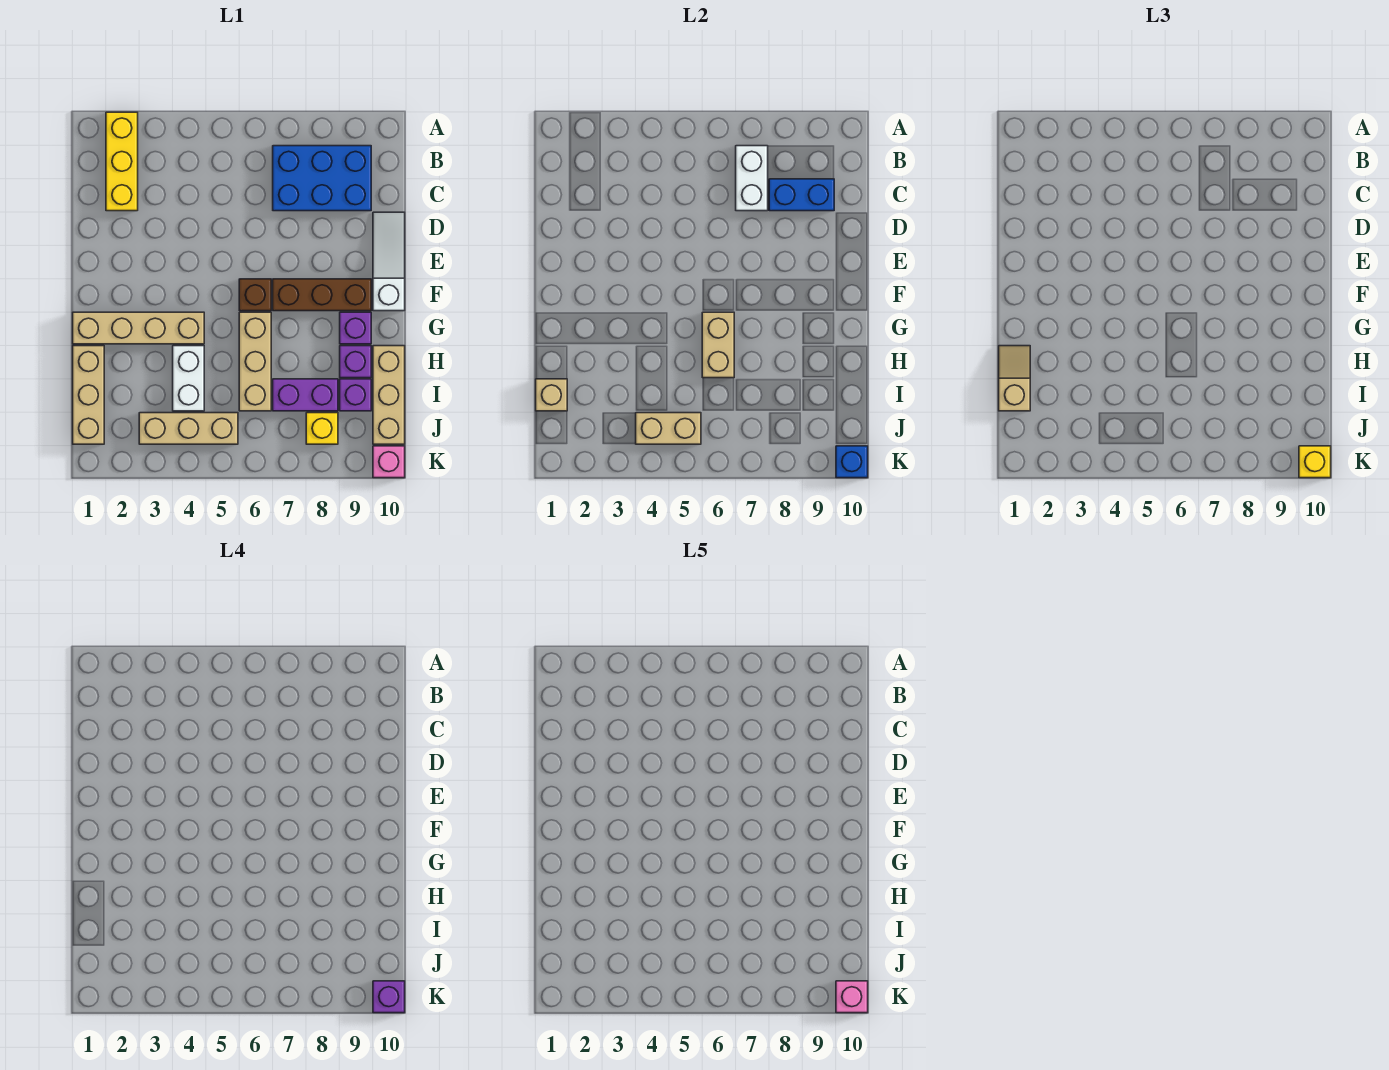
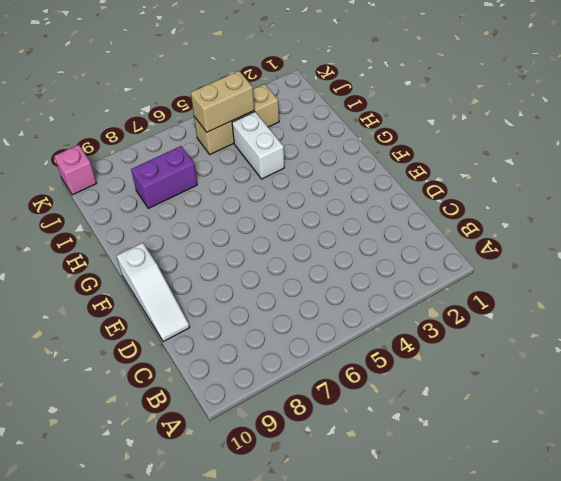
none -> yellow brick A2:C2 level 1
none -> blue brick B7:C9 level 1
none -> brown brick F6 level 1

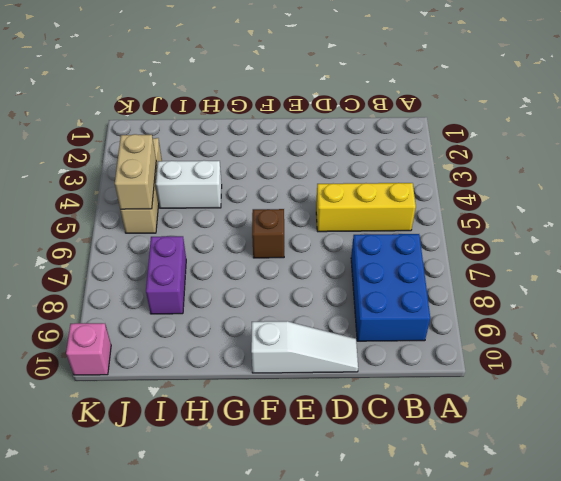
yellow brick B5:D5 level 1 -> yellow brick A2:C2 level 1
none -> brown brick F7:F9 level 1
none -> tan brick G1:G4 level 1
none -> tan brick G6:I6 level 1

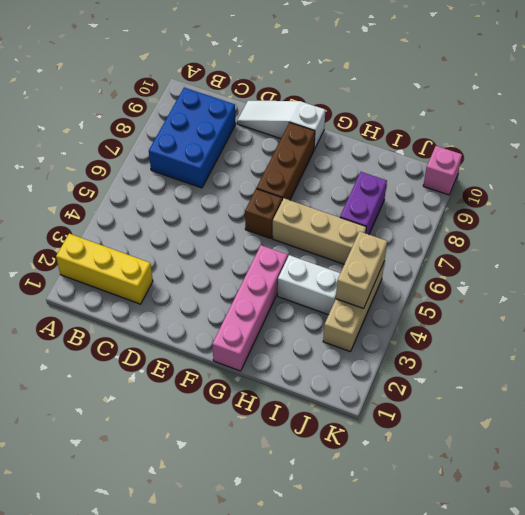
pink brick G1:G4 level 1 -> tan brick G1:G4 level 1
none -> purple brick G9 level 1
none -> tan brick H1:J1 level 1
none -> purple brick H9 level 1

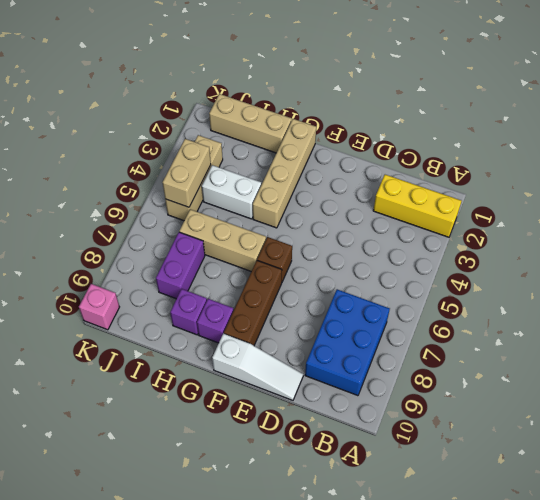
none -> tan brick H10:J10 level 1
none -> purple brick I9 level 1
none -> yellow brick J8 level 1

